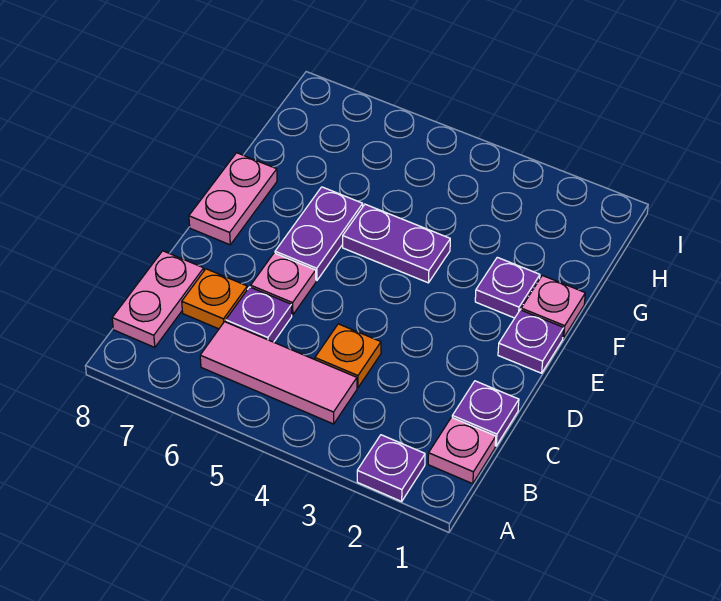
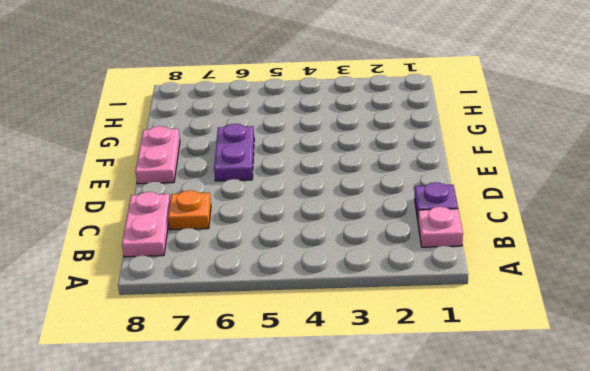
none -> purple plate A2 level 1
none -> pink tile B4:B6 level 1
none -> orange plate C4 level 1

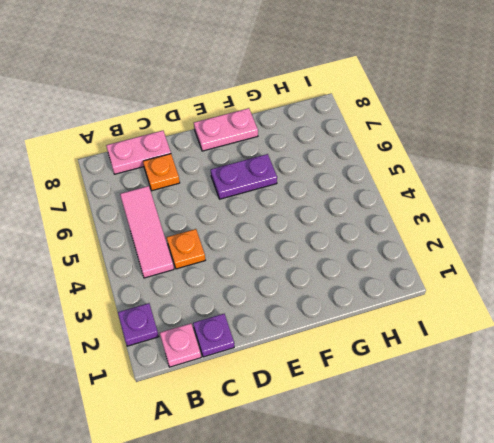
none -> purple plate C6 level 1
none -> pink plate D6 level 1
none -> purple plate E1 level 1

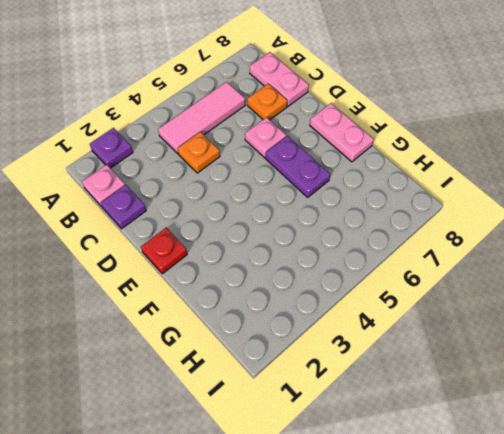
red plate E1 level 1 -> purple plate E1 level 1
none -> purple plate C6 level 1
none -> pink plate F1 level 1
none -> purple plate F2 level 1

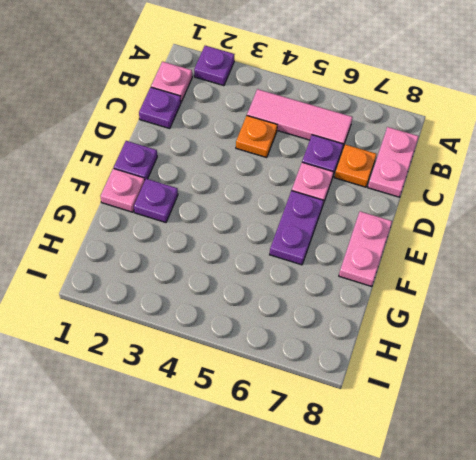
none -> purple plate F4:F5 level 1

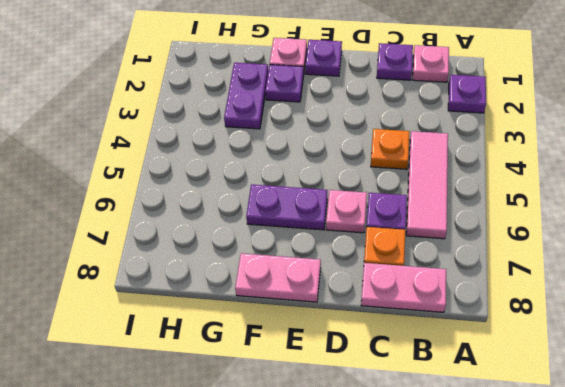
purple plate G2:G3 level 1 -> purple plate F4:F5 level 1

